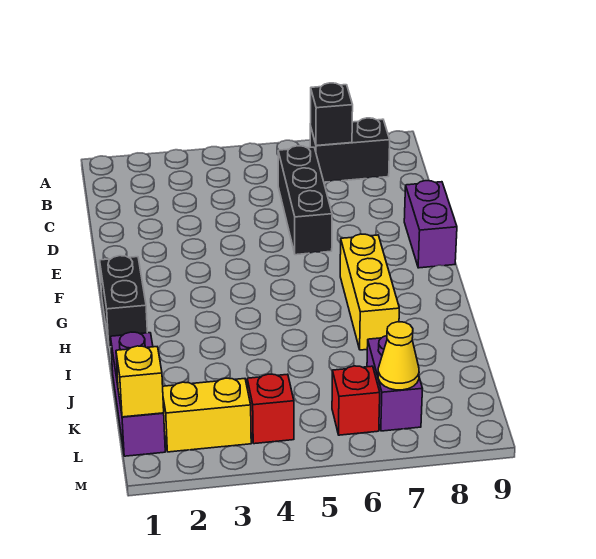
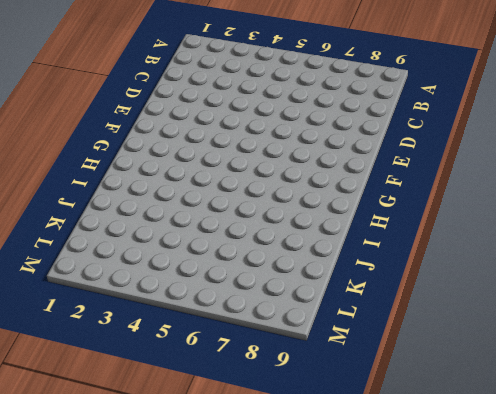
none -> black brick B7:B8 level 1
none -> black brick C6:E6 level 1
none -> purple brick E9:F9 level 1

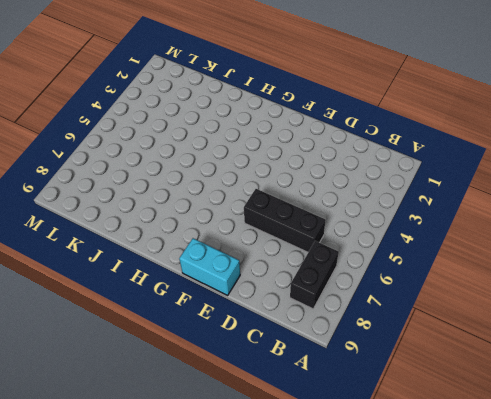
cyan brick E9:F9 level 1 -> purple brick E9:F9 level 1
none -> black brick G1:H1 level 1
none -> yellow brick G7:I7 level 1
none -> purple brick J1:L1 level 1

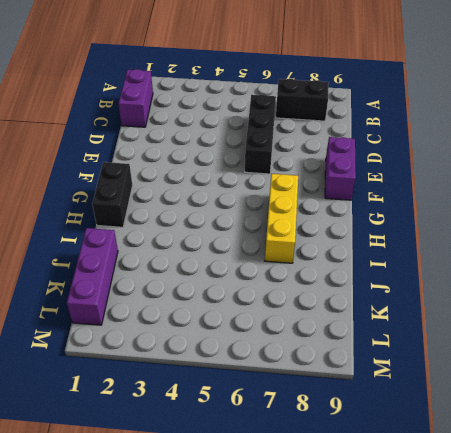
purple brick B1:C1 level 1 -> purple brick K7:L7 level 1
none -> yellow brick L2:L3 level 1
none -> red brick L4 level 1
none -> red brick L6 level 1

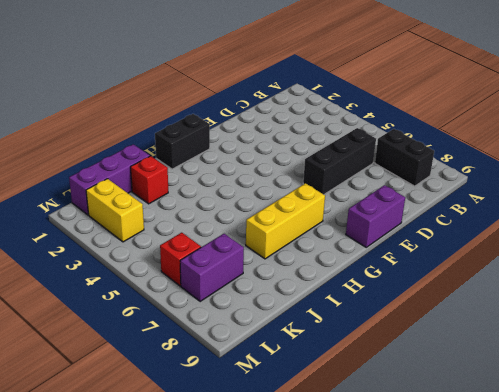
red brick J2 level 1 -> red brick L4 level 1
none -> black brick B7 level 2
none -> yellow brick L1 level 2
none -> yellow cone L7 level 2

